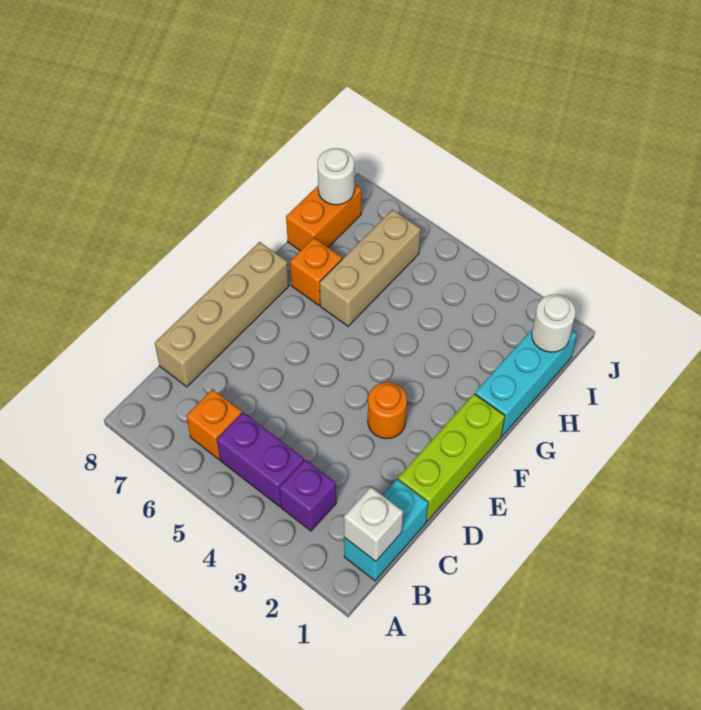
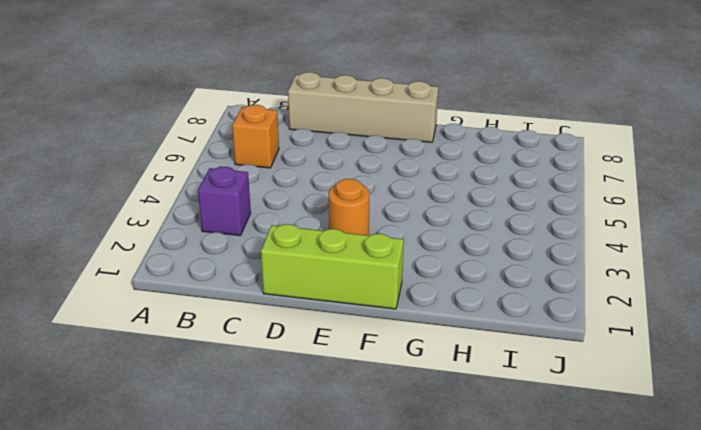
none -> cyan brick B1:C1 level 1
none -> purple brick B4:B5 level 1
none -> cyan brick G1:I1 level 1

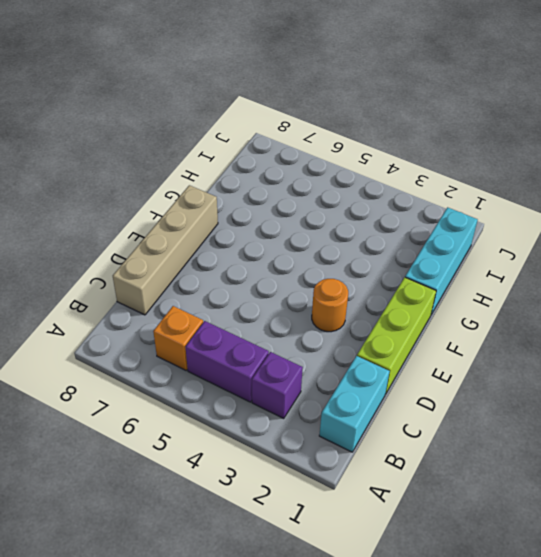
none -> tan brick G6:I6 level 1
none -> orange brick G7 level 1
none -> orange brick H8:I8 level 1

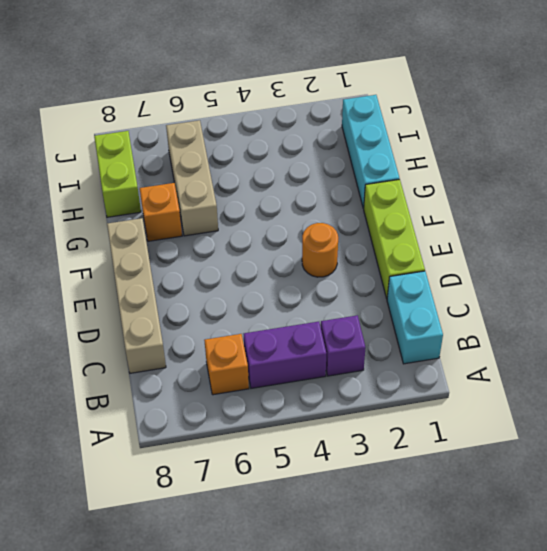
lime brick H8:I8 level 1 -> orange brick H8:I8 level 1
none -> white brick B1 level 2
none -> white round brick I1 level 2
none -> white round brick I8 level 2

